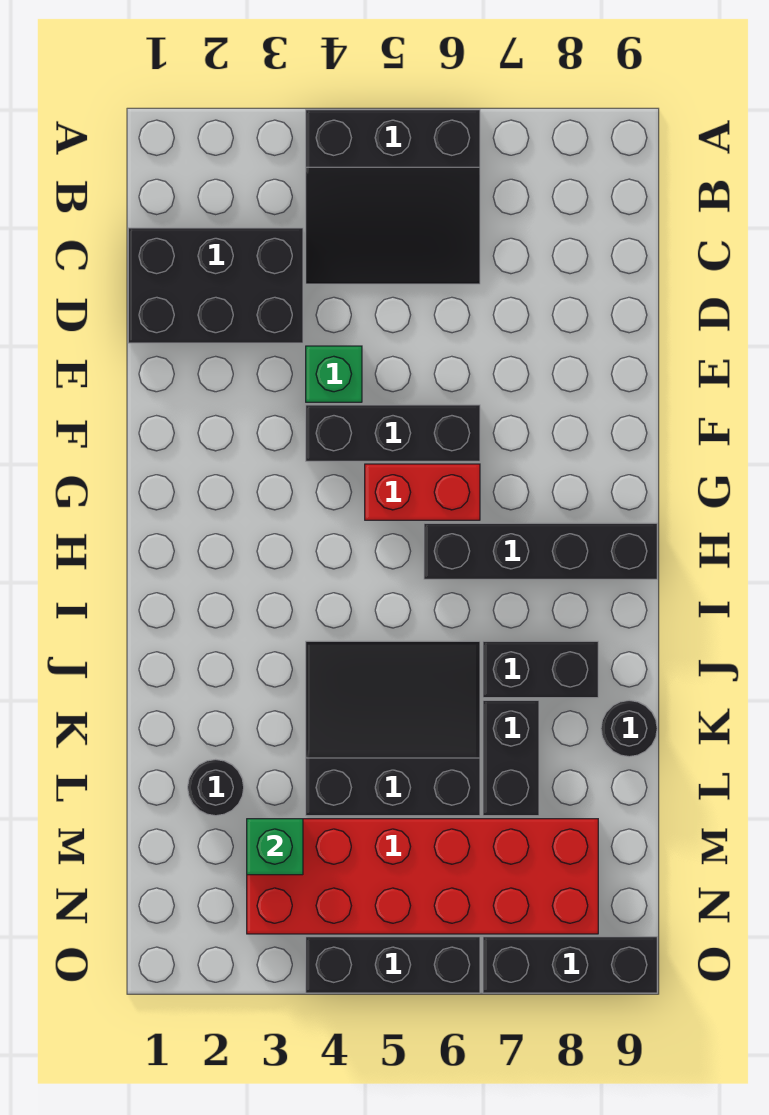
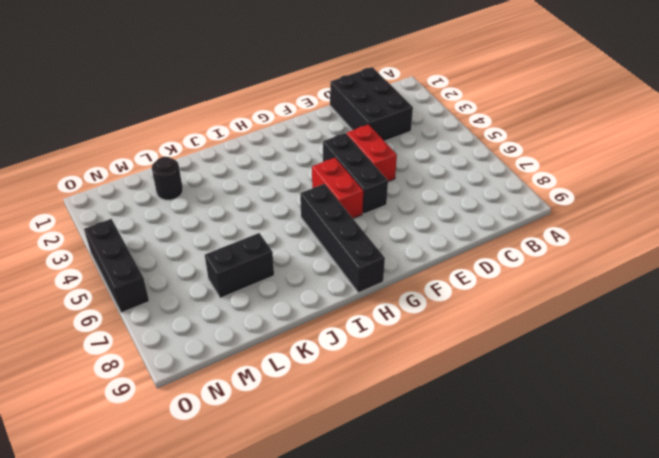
red brick E4:E5 level 1 -> green brick E4 level 1
none -> black slope A4:C6 level 1 top A
none -> black slope J4:L6 level 1 top L
none -> black brick J7:J8 level 1

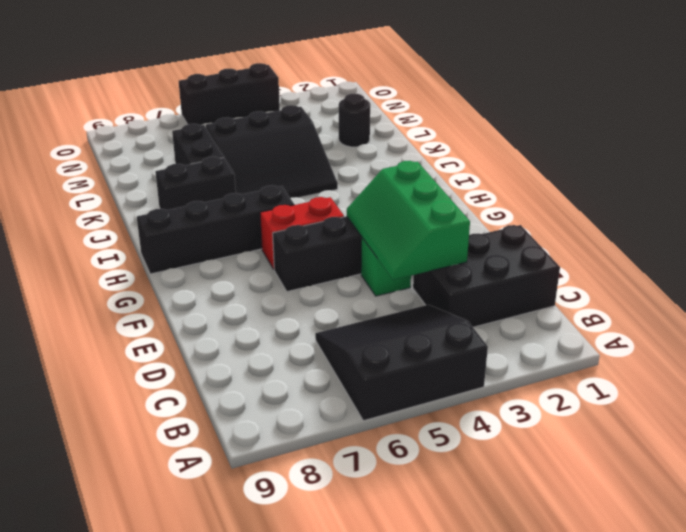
green slope D3:F4 level 2 top 3 -> none
none -> black round brick K9 level 1
none -> red brick M3:N8 level 1
none -> black brick O7:O9 level 1

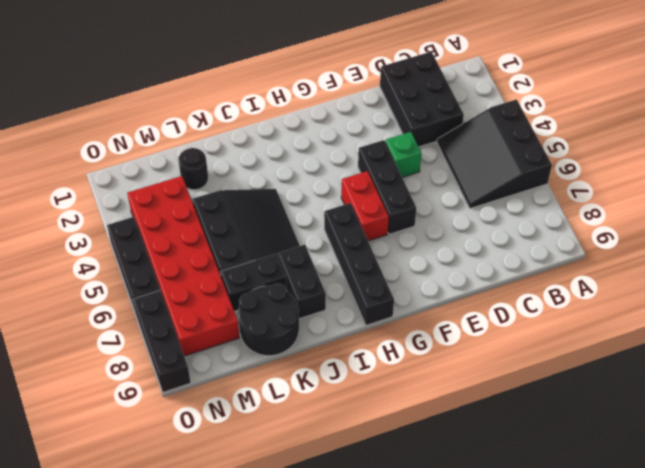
black round brick K8:L9 level 1 -> black round brick K9 level 1
none -> green brick M3 level 2

